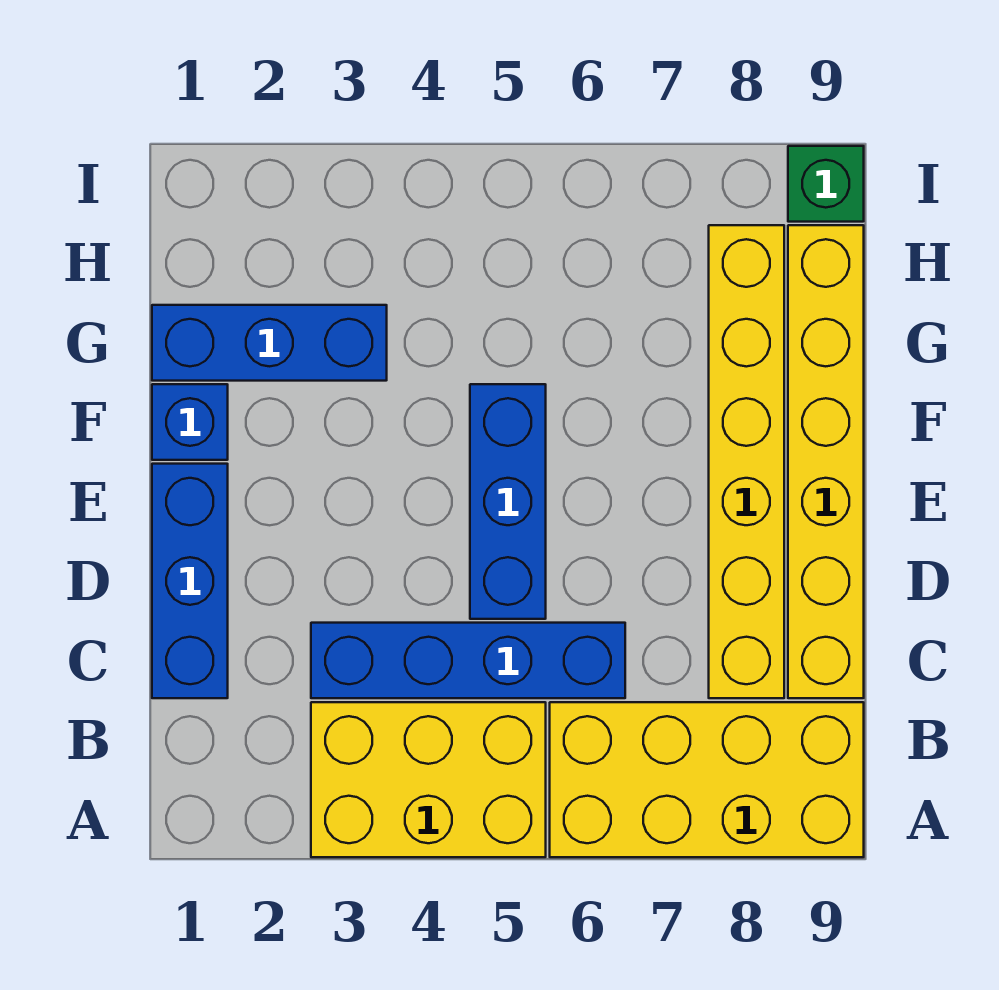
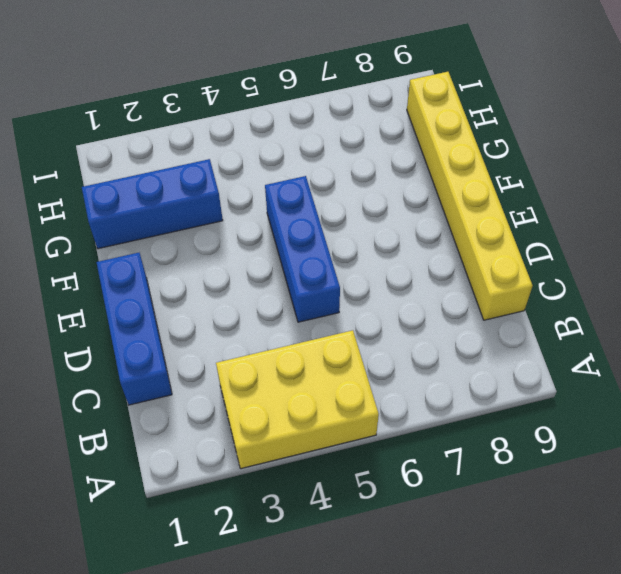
none -> yellow brick A6:B9 level 1
none -> blue brick C3:C6 level 1

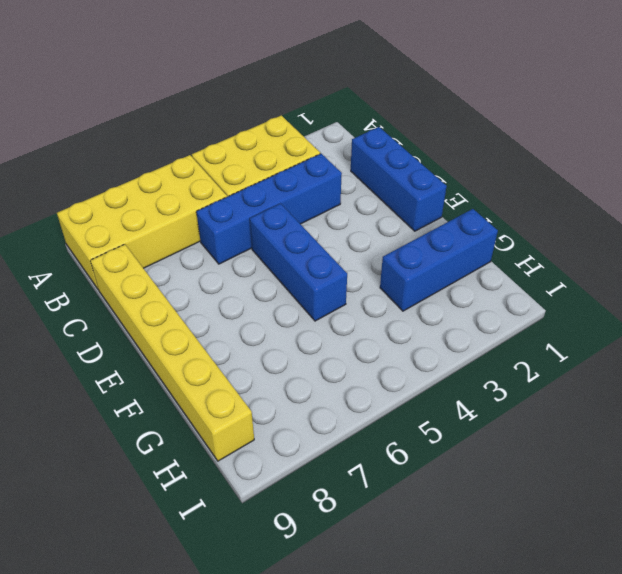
none -> yellow brick C8:H8 level 1
none -> blue brick F1 level 1

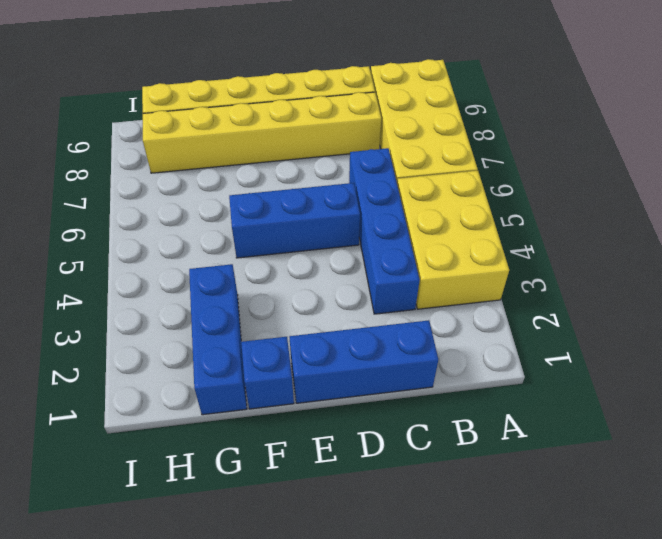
none -> green brick I9 level 1

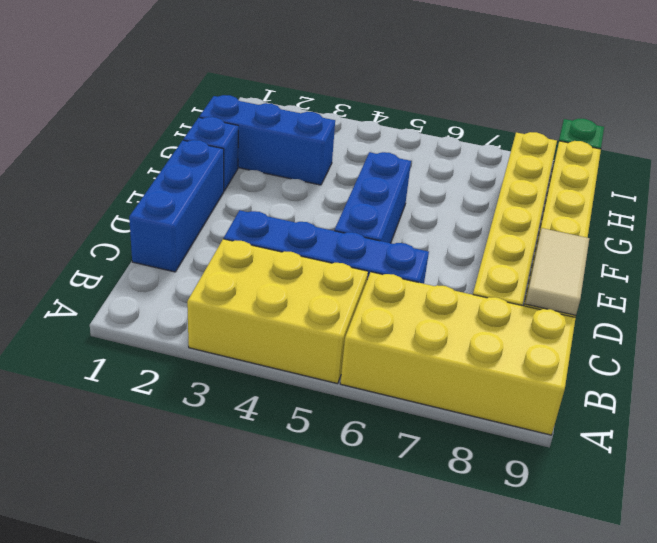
tan tile C9:D9 level 2 -> none

